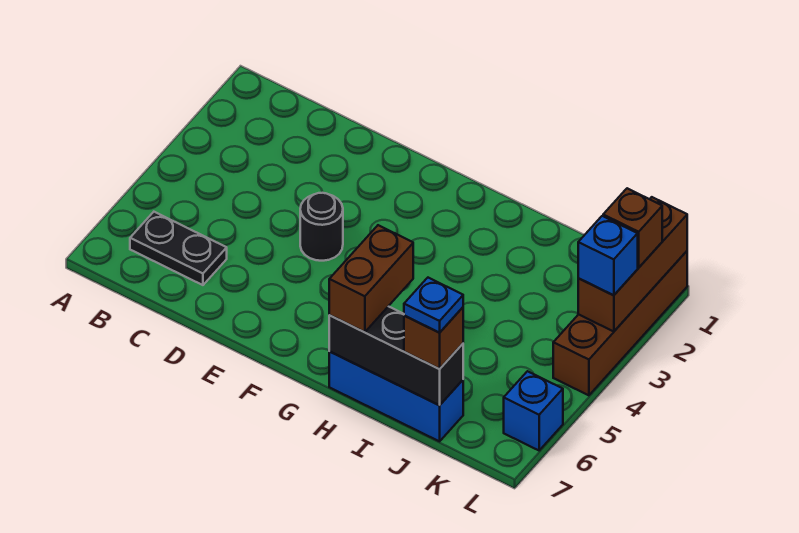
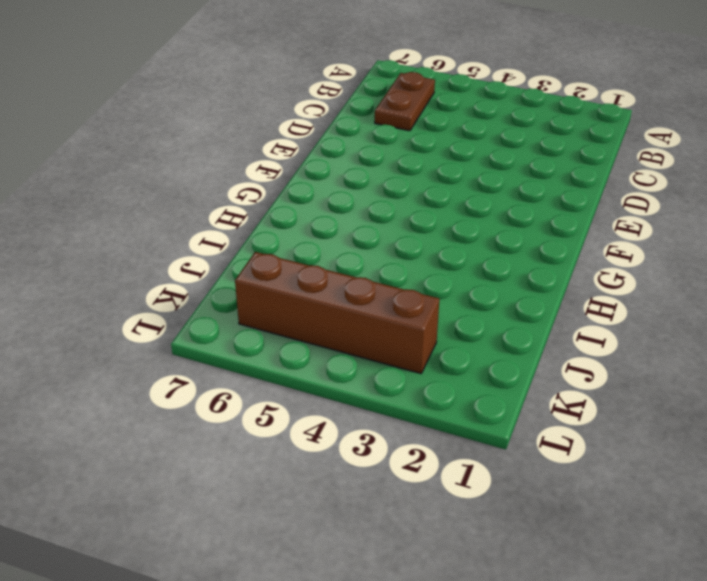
brown plate B6:C6 level 1 -> black plate B6:C6 level 1
brown brick K3:K6 level 1 -> brown brick L1:L4 level 1
none -> black round brick E4 level 1
none -> blue brick H7:J7 level 1
none -> blue brick L6 level 1

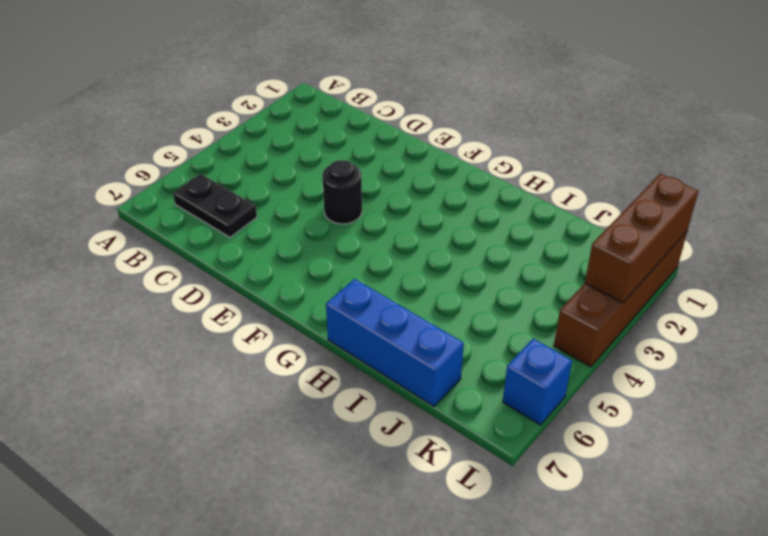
none -> black brick H7:J7 level 2
none -> brown brick H6:H7 level 3
none -> brown brick J7 level 3

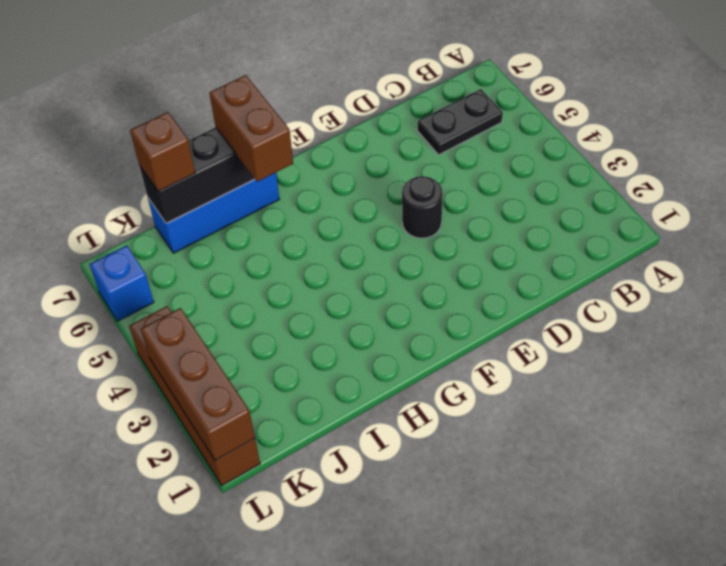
none -> brown brick L2 level 3
none -> blue brick L3 level 3
none -> blue plate J7 level 4

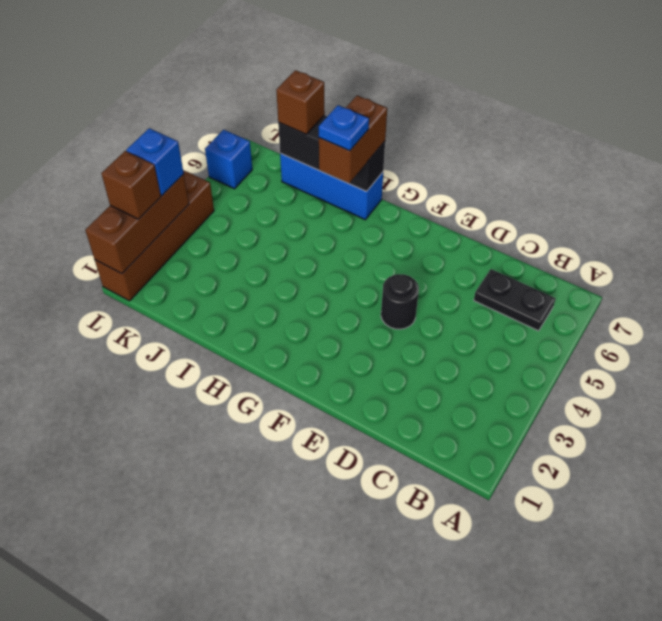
blue plate H6 level 4 -> blue plate J7 level 4

